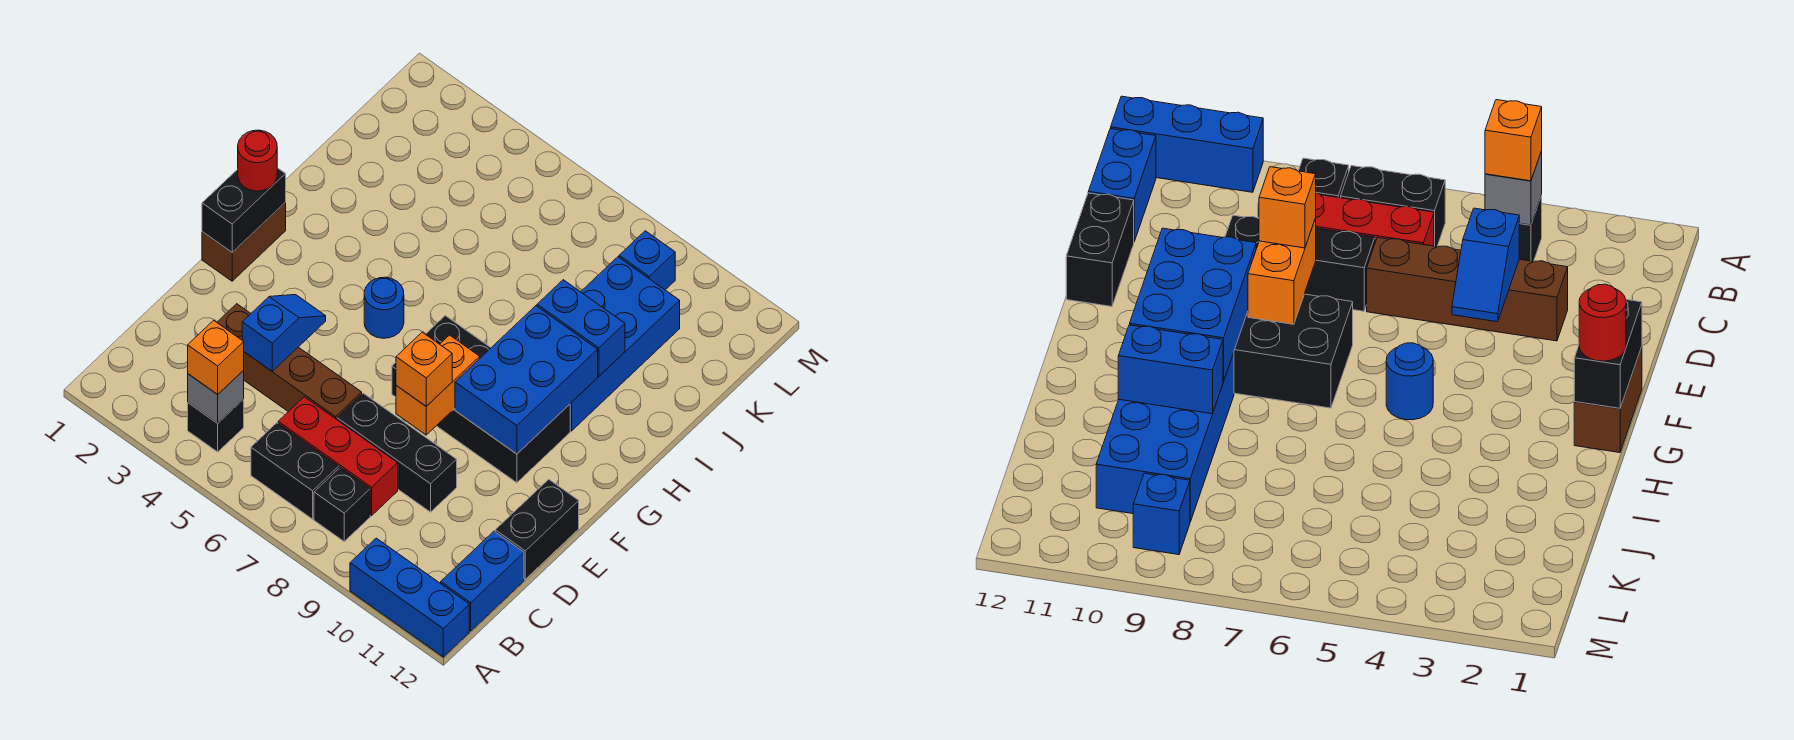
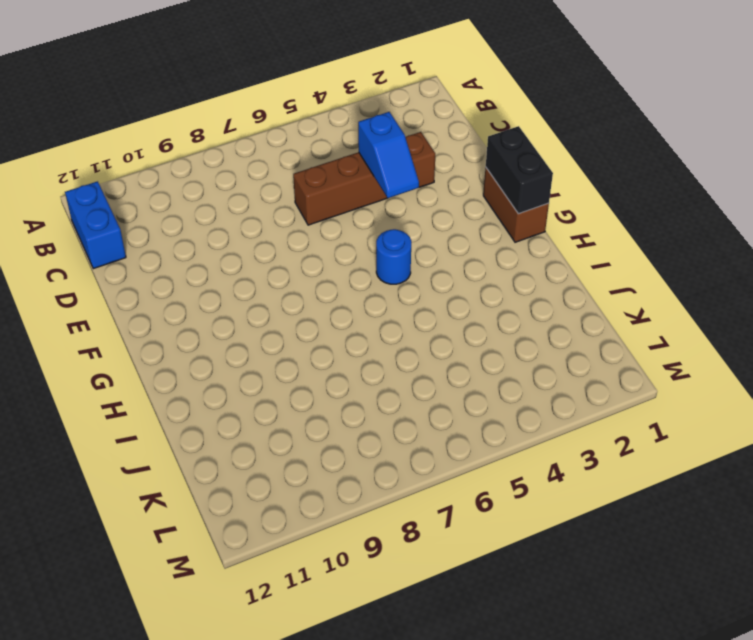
none -> blue brick A10:A12 level 1
none -> black brick B4 level 1
none -> black brick B6:B7 level 1

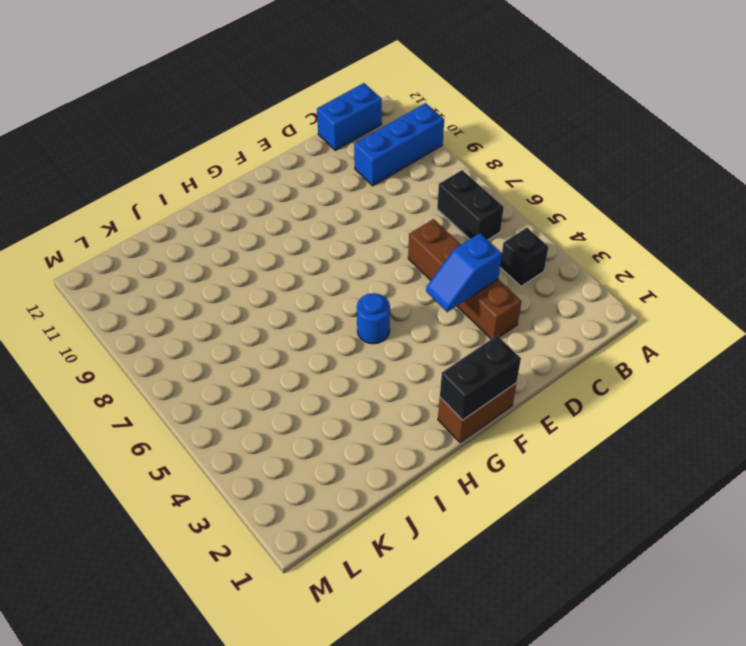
blue brick A10:C10 level 1 -> blue brick A10:A12 level 1
none -> black brick B8 level 1
none -> red brick C6:C8 level 1
none -> black brick D7:D9 level 1

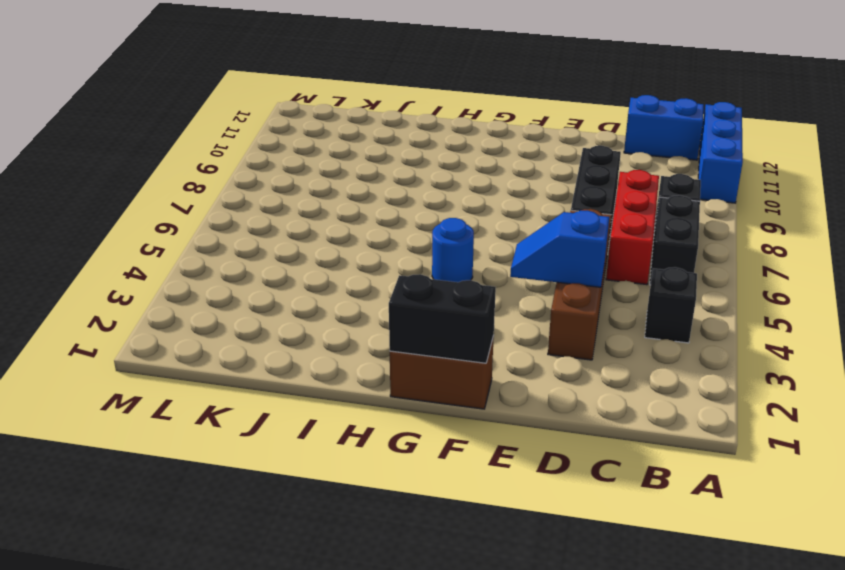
none -> black brick D12:E12 level 1
none -> black brick F7:G10 level 1
none -> blue brick H9:K10 level 1

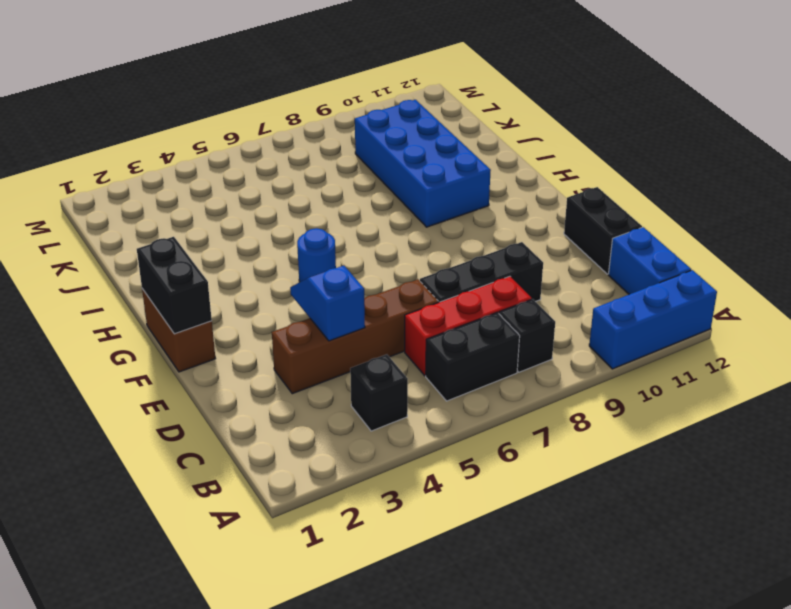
none -> black brick F7:G10 level 1
none -> blue brick L9 level 1
none -> grey brick B4 level 2

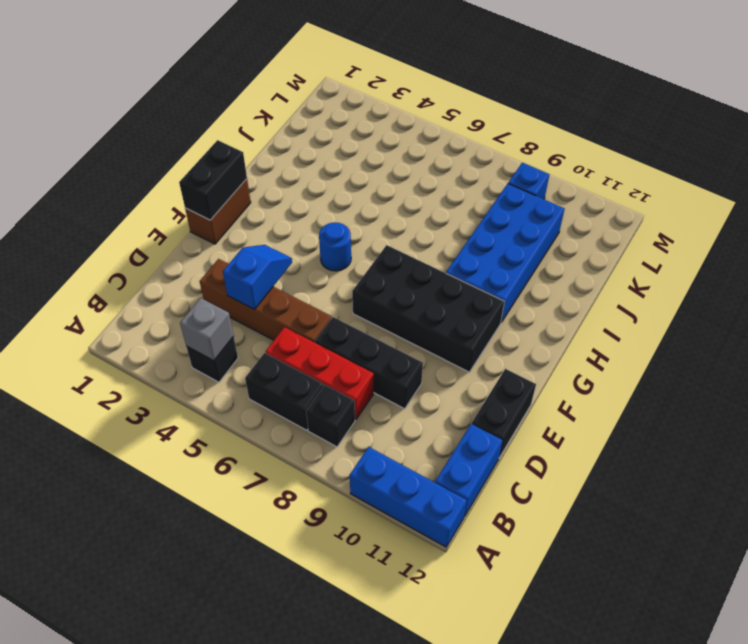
none -> orange brick E8:F8 level 2
none -> blue brick F9:H10 level 2
none -> blue brick I9:I10 level 2

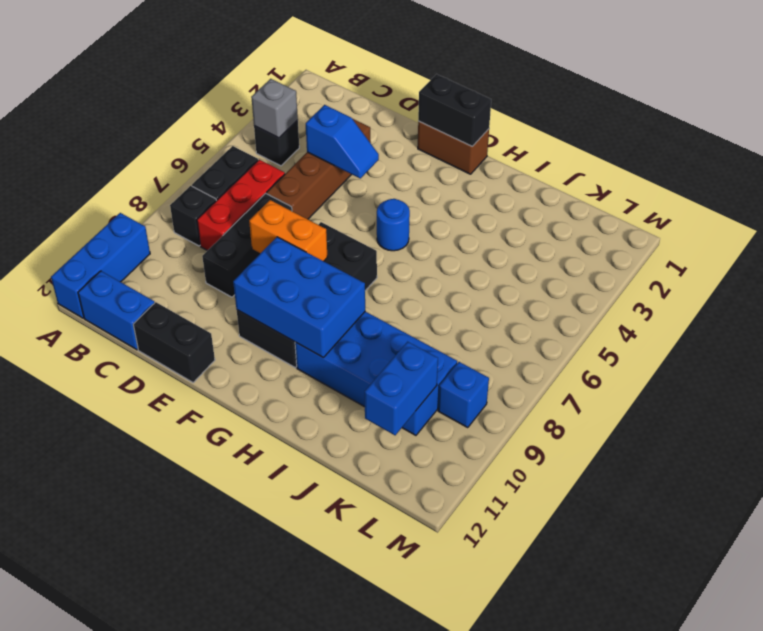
blue brick K10:K11 level 2 -> blue brick I9:I10 level 2
none -> orange brick B4 level 3
none -> orange brick E8 level 3
none -> red round brick G1 level 3

